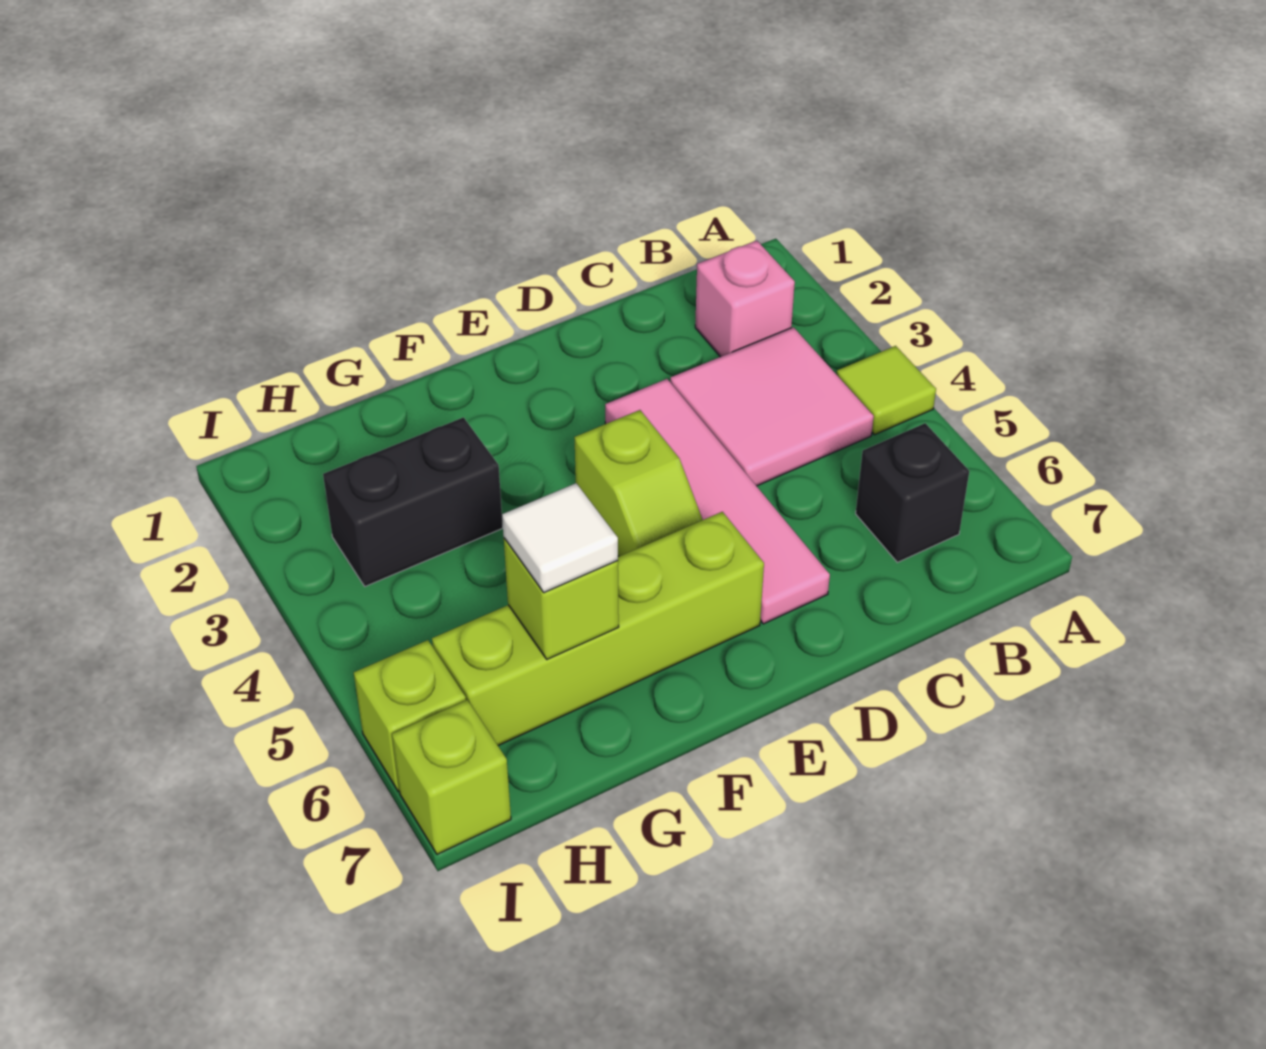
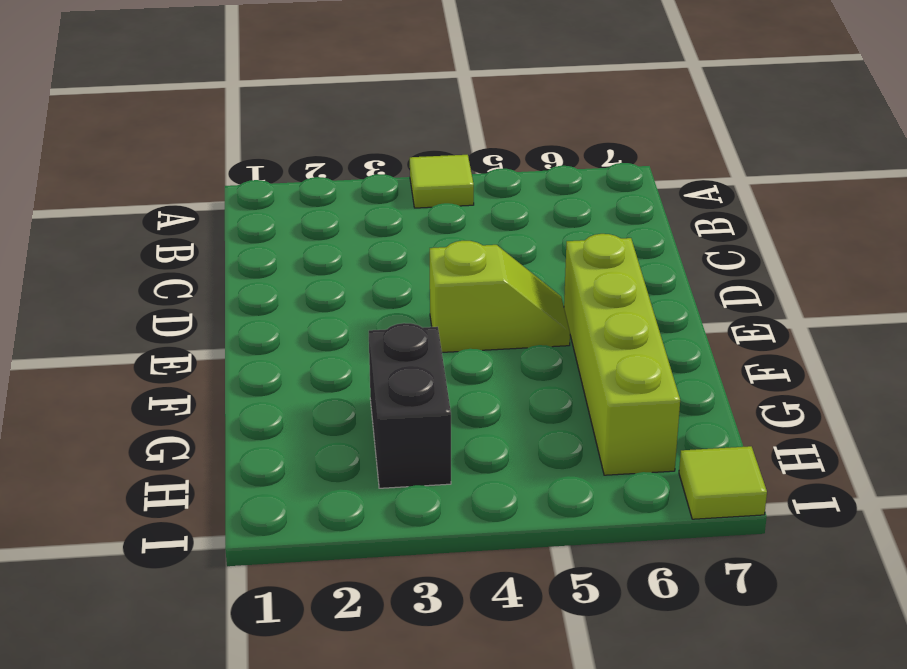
lime tile I7 level 1 -> lime brick I7 level 1
none -> pink brick B2 level 1
none -> pink tile B3:C4 level 1
none -> black brick B6 level 1

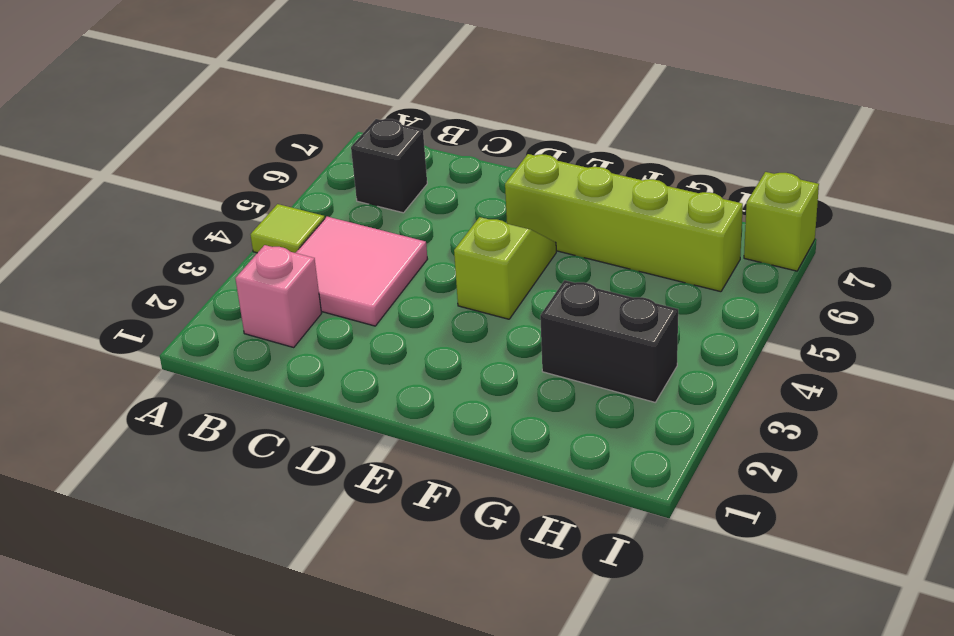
none -> pink tile D3:D6 level 1
none -> lime brick I6 level 1
none -> lime brick G6 level 2

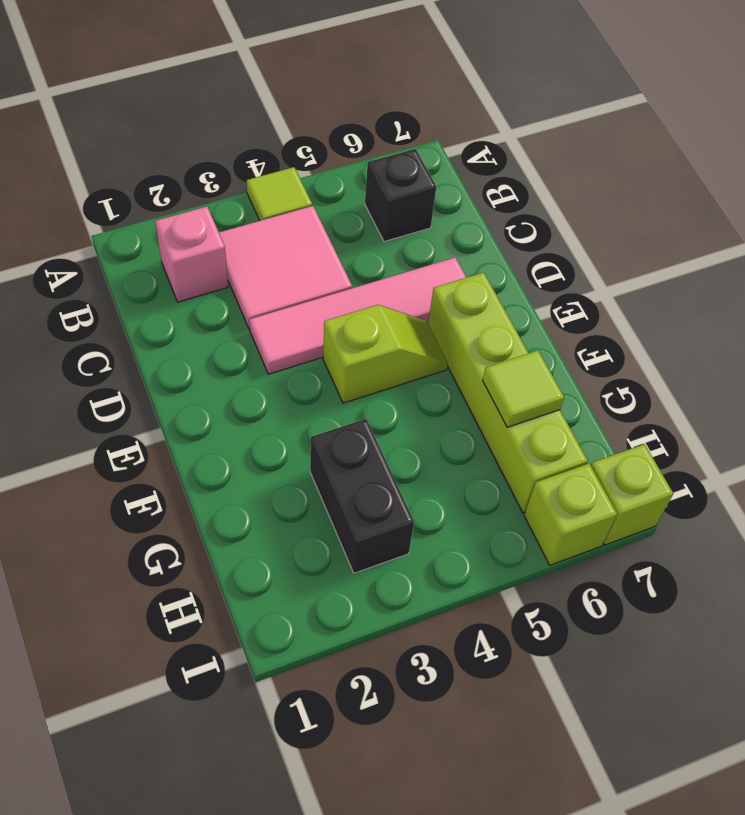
lime tile G6 level 2 -> lime brick G6 level 2
none -> white tile G6 level 3

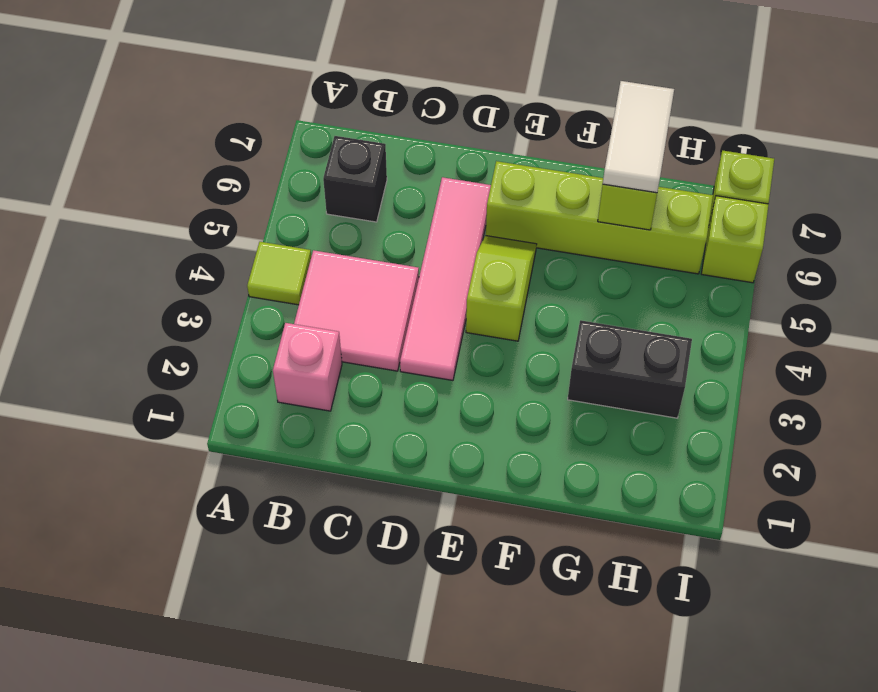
white tile G6:G7 level 3 -> white tile G6 level 3

